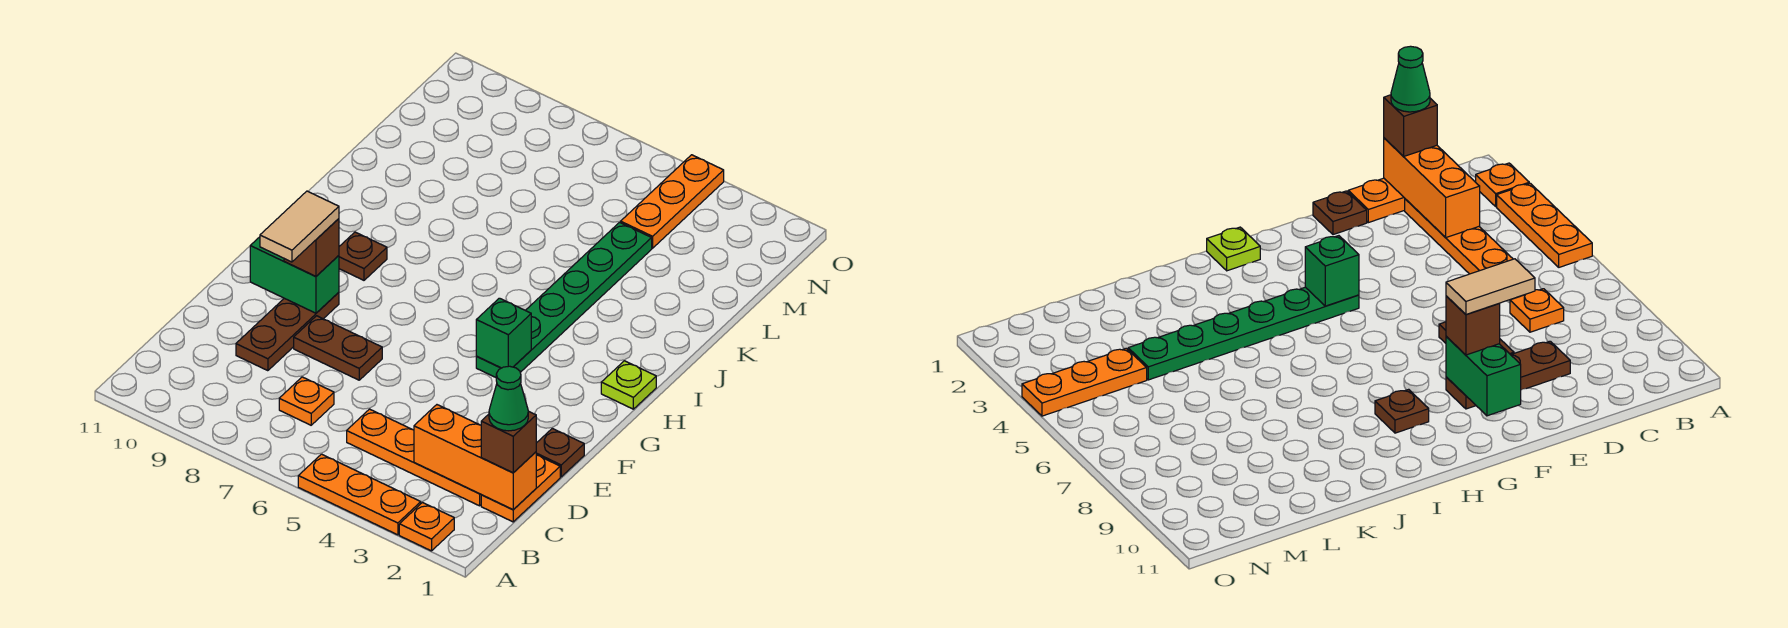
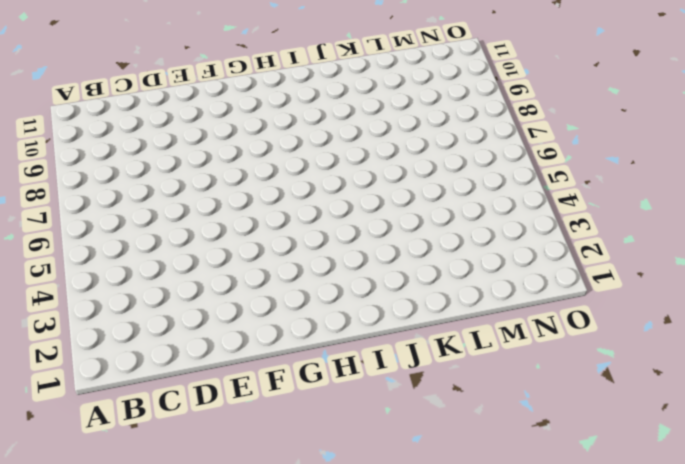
none -> orange plate A2 level 1
none -> orange plate A3:A5 level 1
none -> orange plate C1:D1 level 1

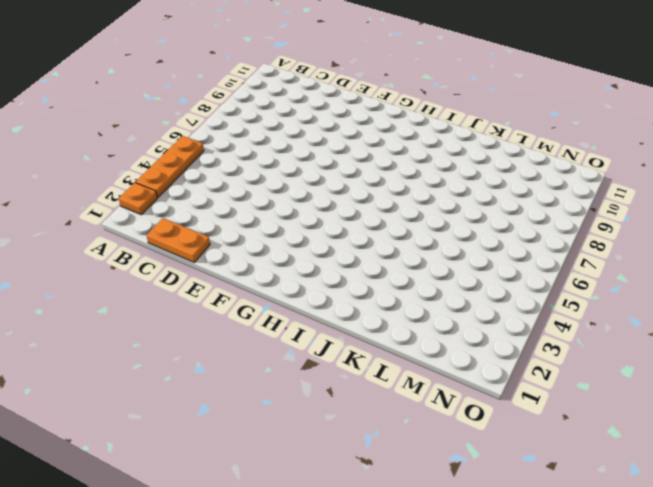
none -> orange plate C2:C5 level 1
none -> orange plate C7 level 1
none -> brown plate D9:F9 level 1

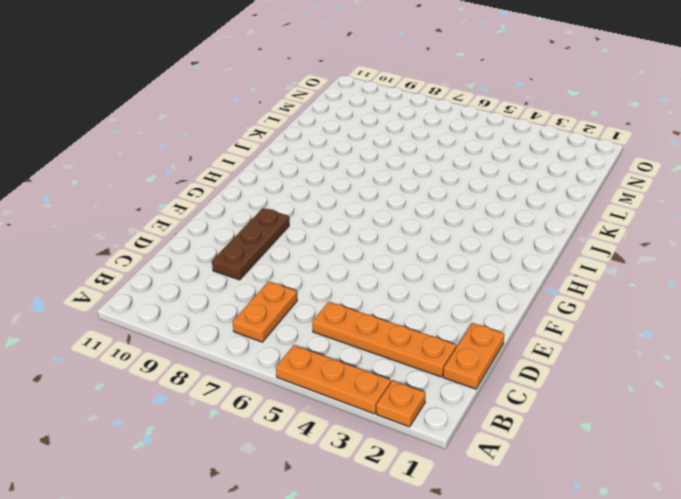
orange plate B7:C7 level 1 -> orange plate C7 level 1
none -> brown plate E1 level 1
none -> brown plate E7:E8 level 1
none -> green plate G4:L4 level 1

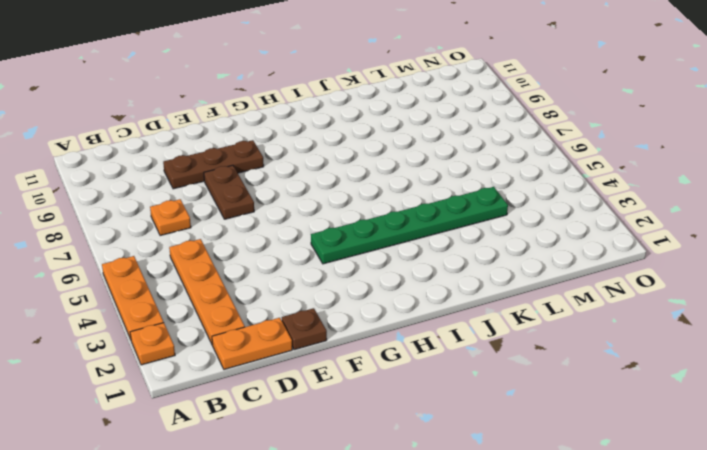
none -> lime plate H1 level 1
none -> brown plate H9 level 1
none -> orange plate M4:O4 level 1

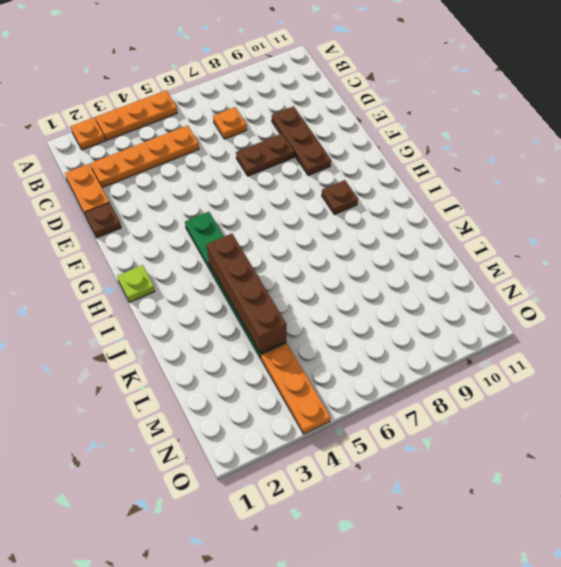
brown brick I4:L4 level 2 -> none
none -> orange brick C1:C3 level 2
none -> green brick F9:F10 level 2
none -> green brick G4 level 2

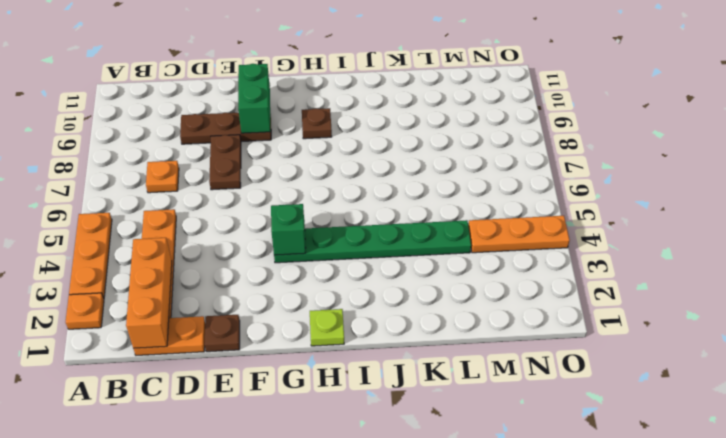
none -> brown brick C1 level 3
none -> brown brick F9 level 3
none -> green cone C1 level 4

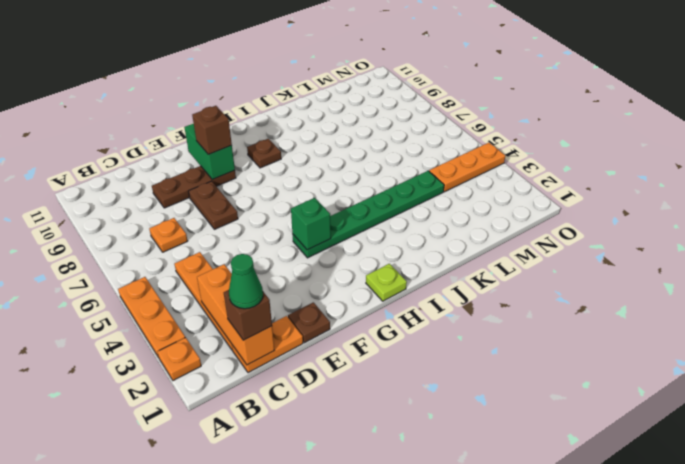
none -> tan tile E9:F9 level 4

